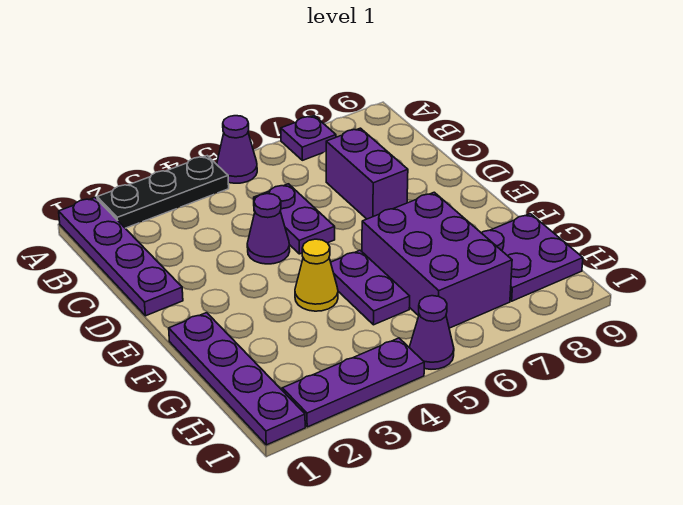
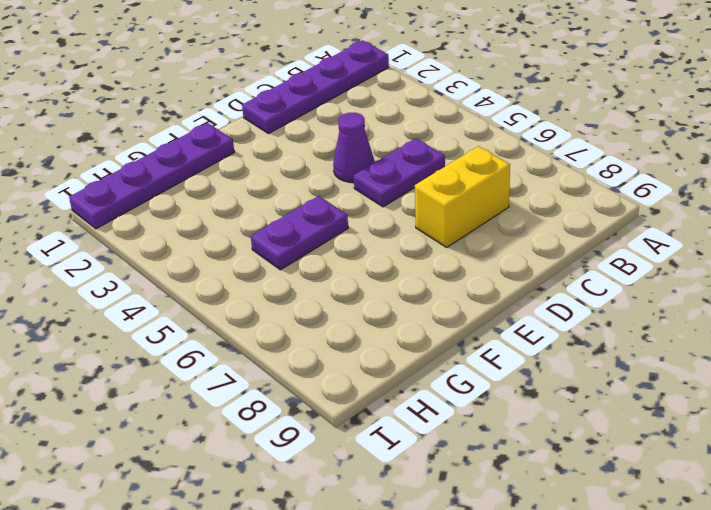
yellow brick C7:D7 level 1 -> purple brick C7:D7 level 1
none -> black plate A2:A4 level 1
none -> purple cone A5 level 1
none -> purple plate A7 level 1

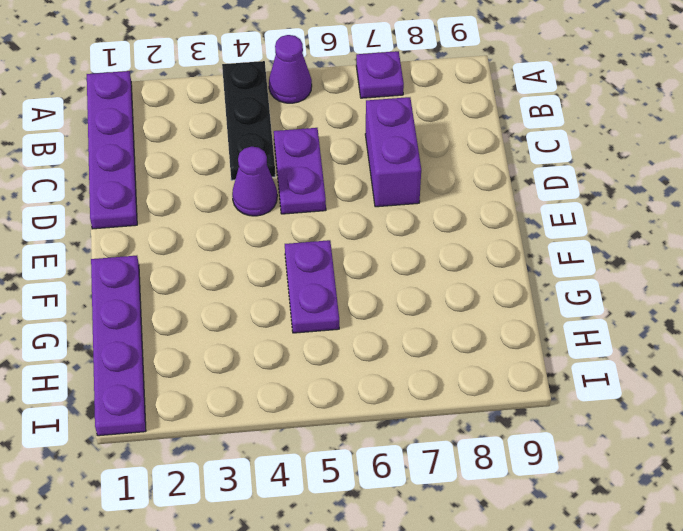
black plate A4:C4 level 1 -> black plate A2:A4 level 1
none -> yellow cone F4 level 1
none -> purple brick F6:H7 level 1
none -> purple plate G8:H9 level 1

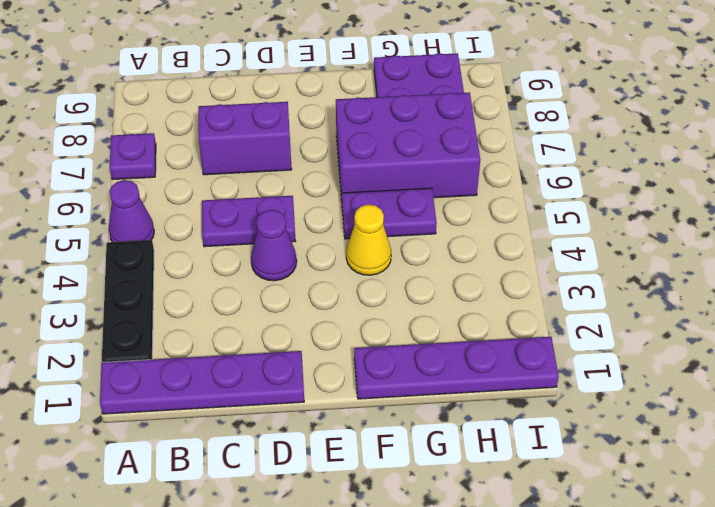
none -> purple plate I2:I4 level 1
none -> purple cone I5 level 1

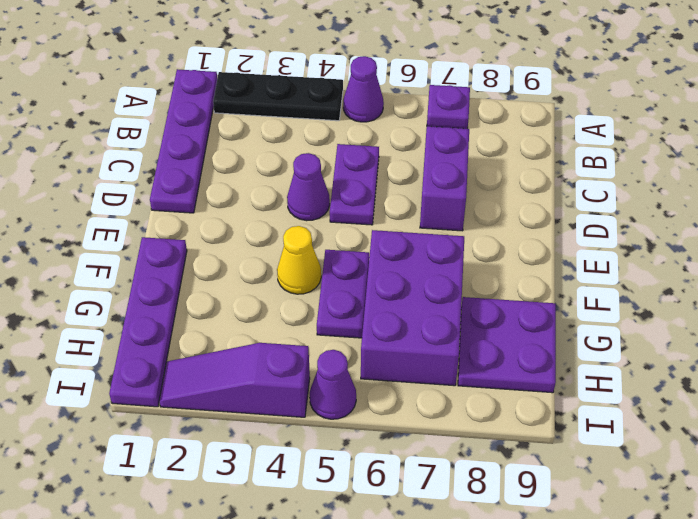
purple slope I2:I4 level 1 top 4 -> purple plate I2:I4 level 1

